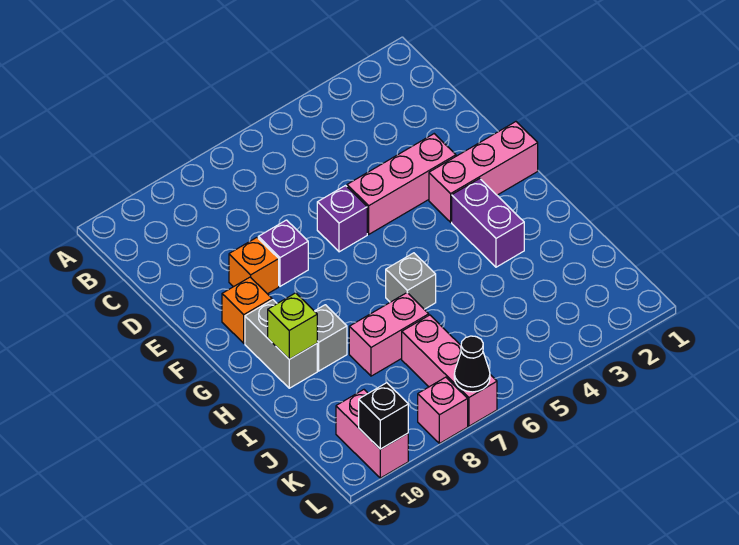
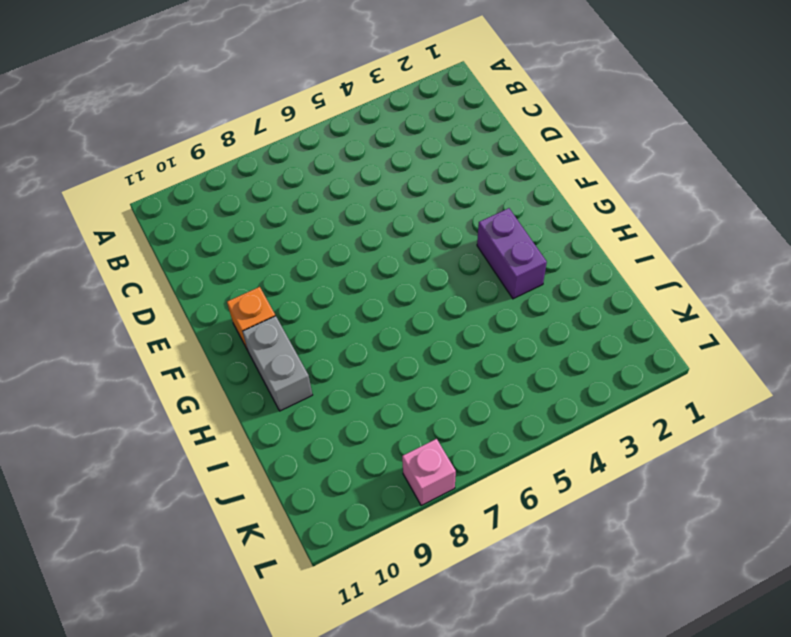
none -> pink brick E3:E5 level 1
none -> purple brick E6 level 1
none -> purple brick E8 level 1

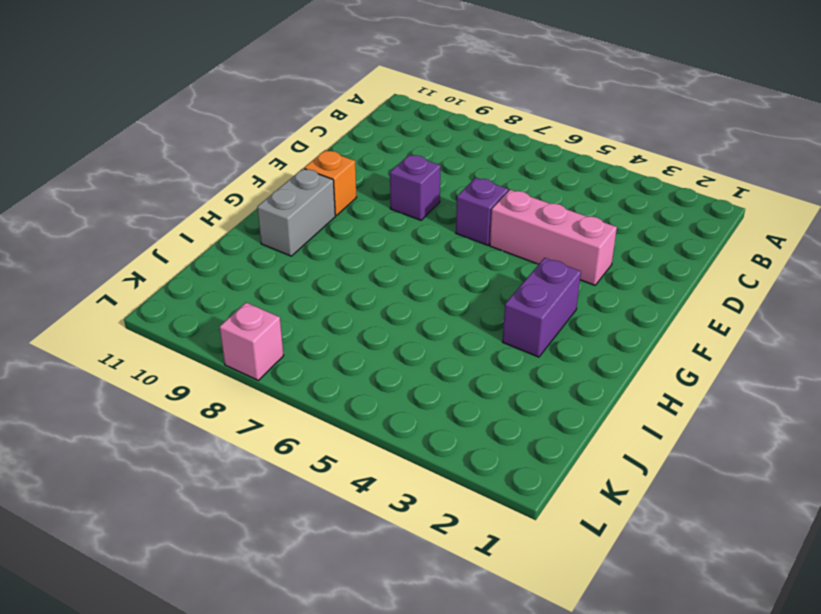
none -> orange brick E9 level 1
none -> pink brick F1:F3 level 1
none -> grey brick H6 level 1

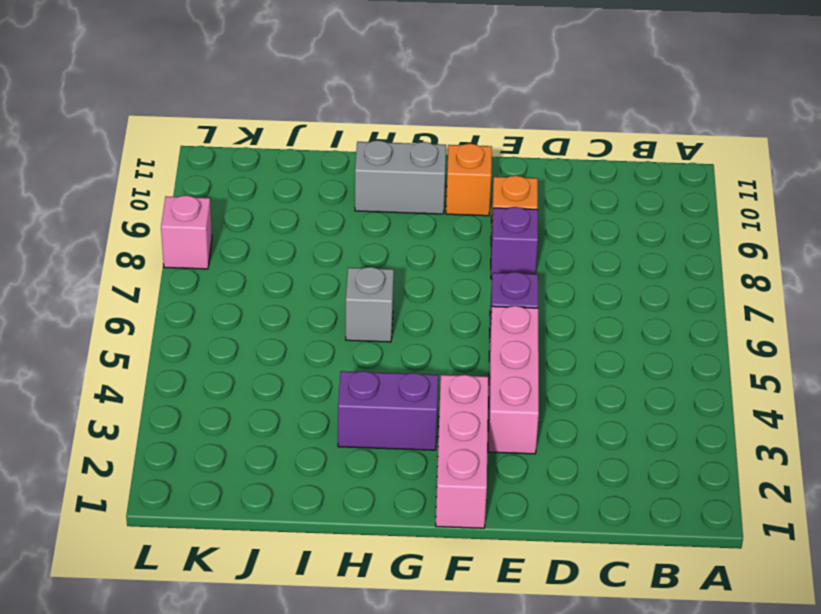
none -> grey brick H9 level 1
none -> pink brick I7:I8 level 1
none -> pink brick J7:L7 level 1

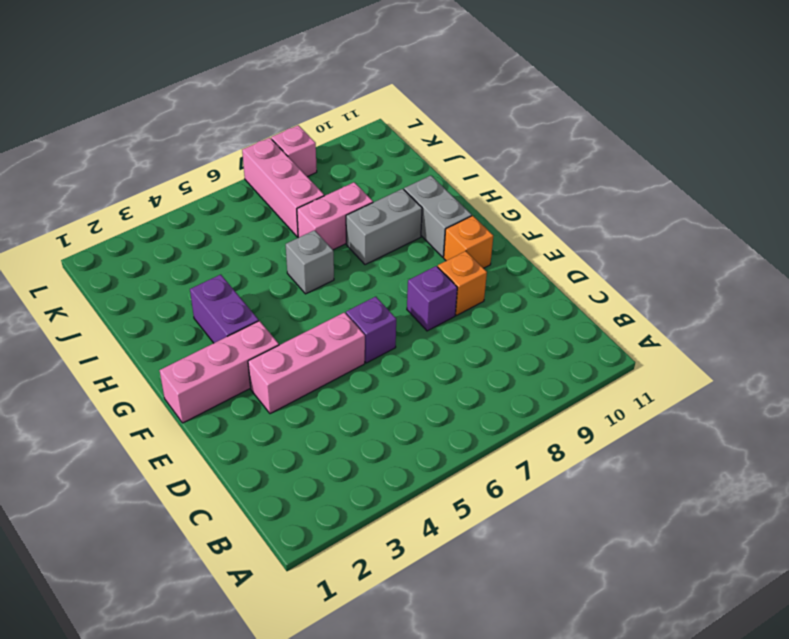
grey brick H8:H9 level 1 -> grey brick H9 level 1
none -> pink brick K10:L10 level 1
none -> lime brick H10 level 2
none -> black cone L7 level 2

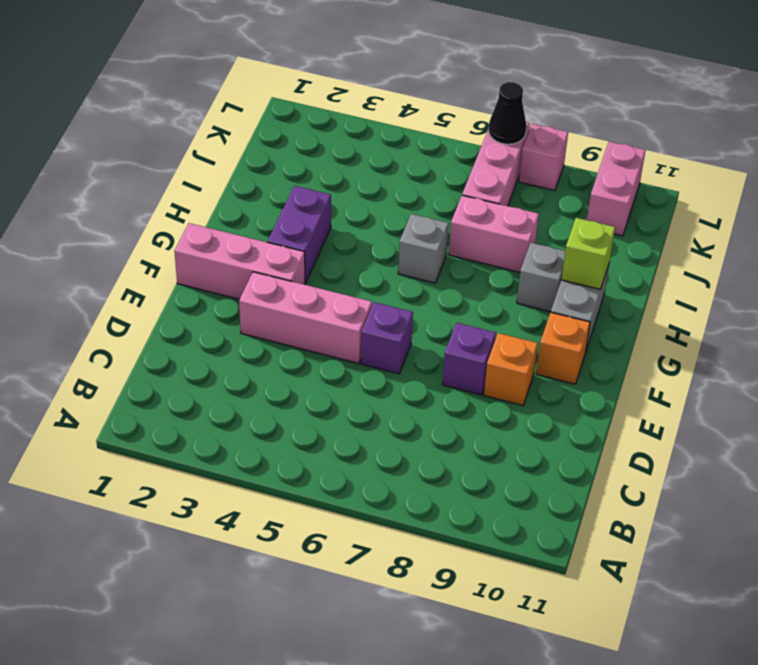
none -> black brick L10 level 2

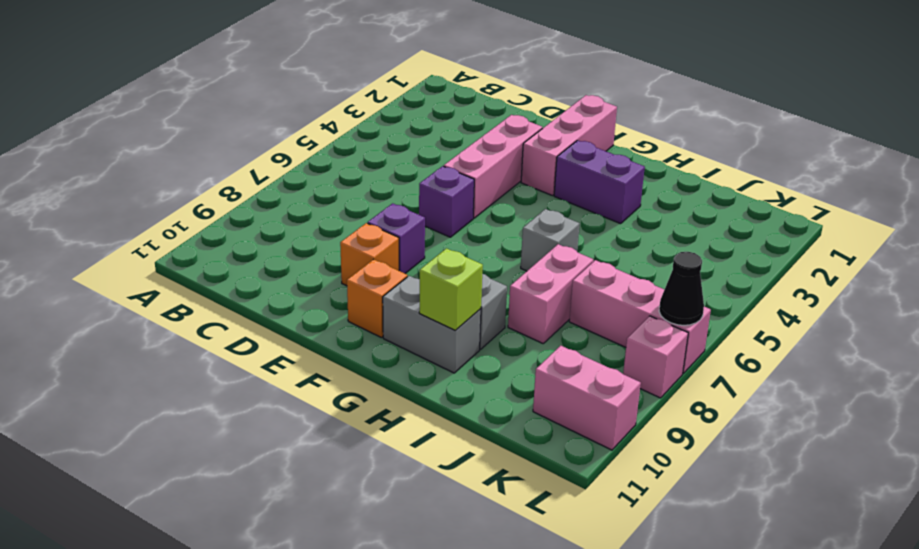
none -> black brick L10 level 2

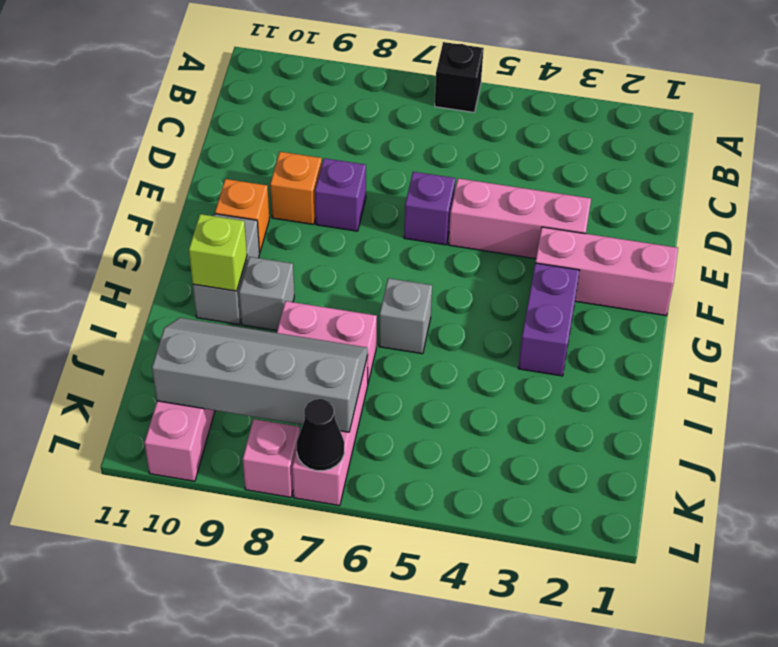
black brick A6 level 1 -> black brick L10 level 2
grey slope J7:K10 level 2 top K -> none

